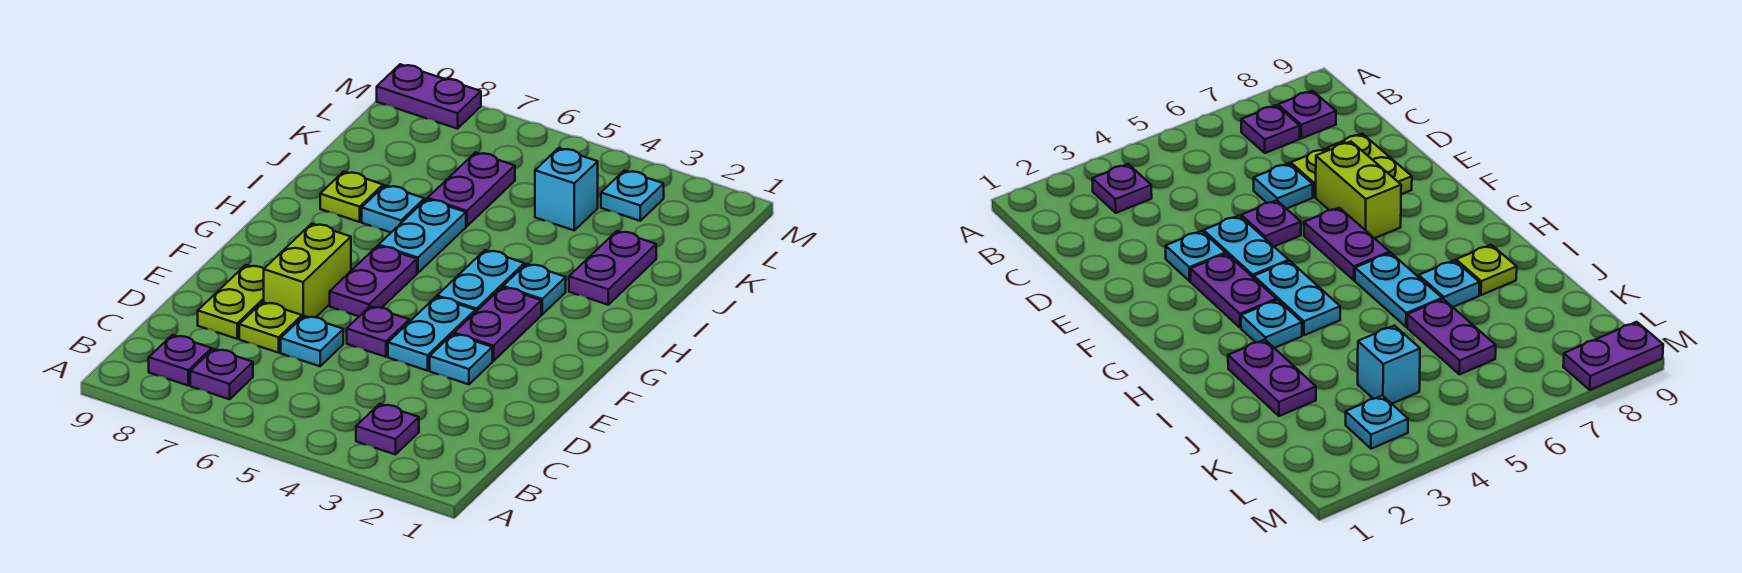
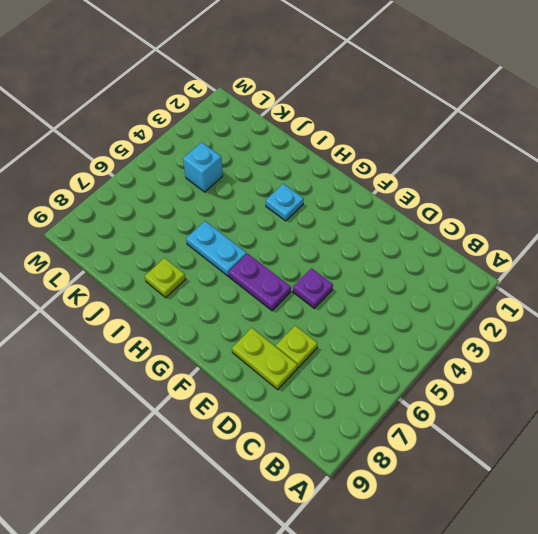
none -> purple plate B3 level 1
none -> purple plate B7 level 1
none -> purple plate B8 level 1

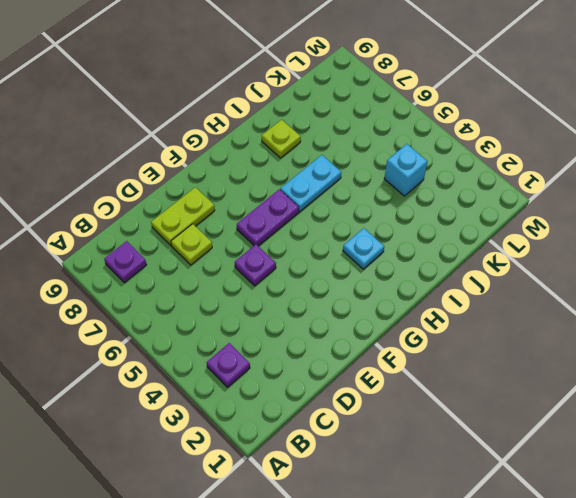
none -> purple plate B7 level 1
none -> cyan plate D6 level 1
none -> cyan plate E3 level 1

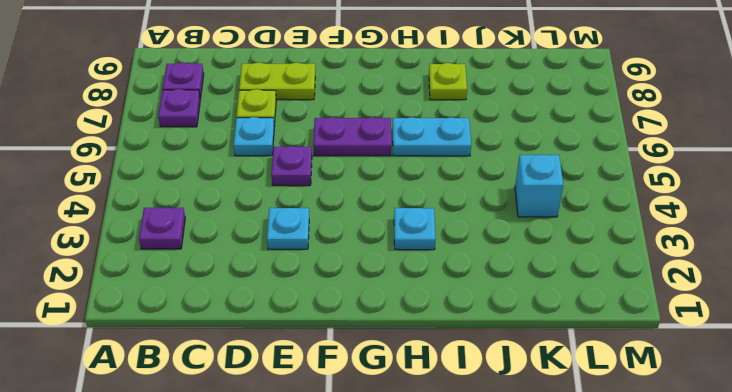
none -> cyan plate E4:F4 level 1
none -> lime brick E7:F7 level 1
none -> purple plate F3:G3 level 1

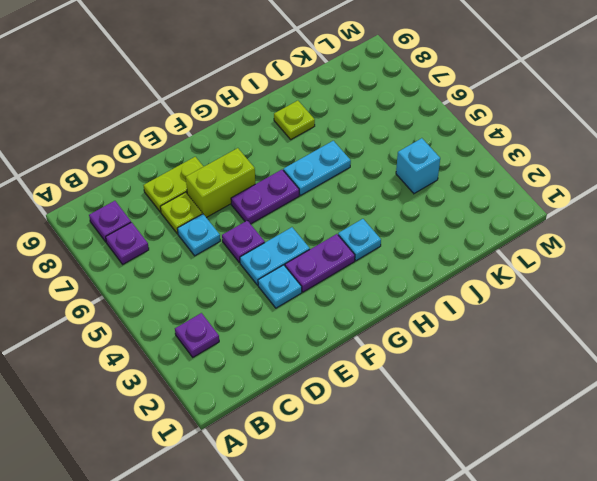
none -> cyan plate G4:H4 level 1
none -> purple plate I2:J2 level 1
none -> cyan plate I7 level 1

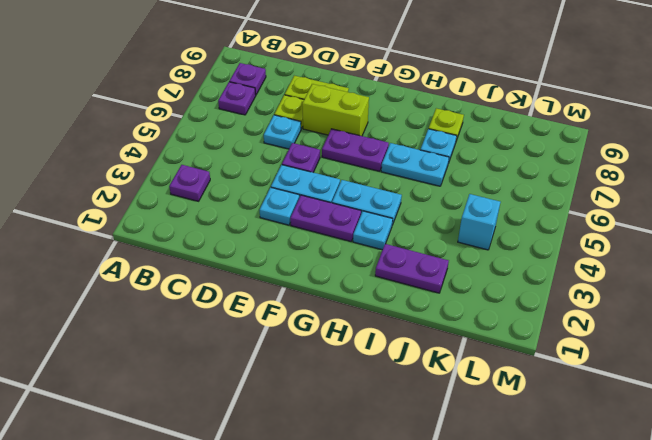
none -> purple plate J6:K6 level 1
none -> cyan plate L3 level 1
none -> purple plate M8:M9 level 1

